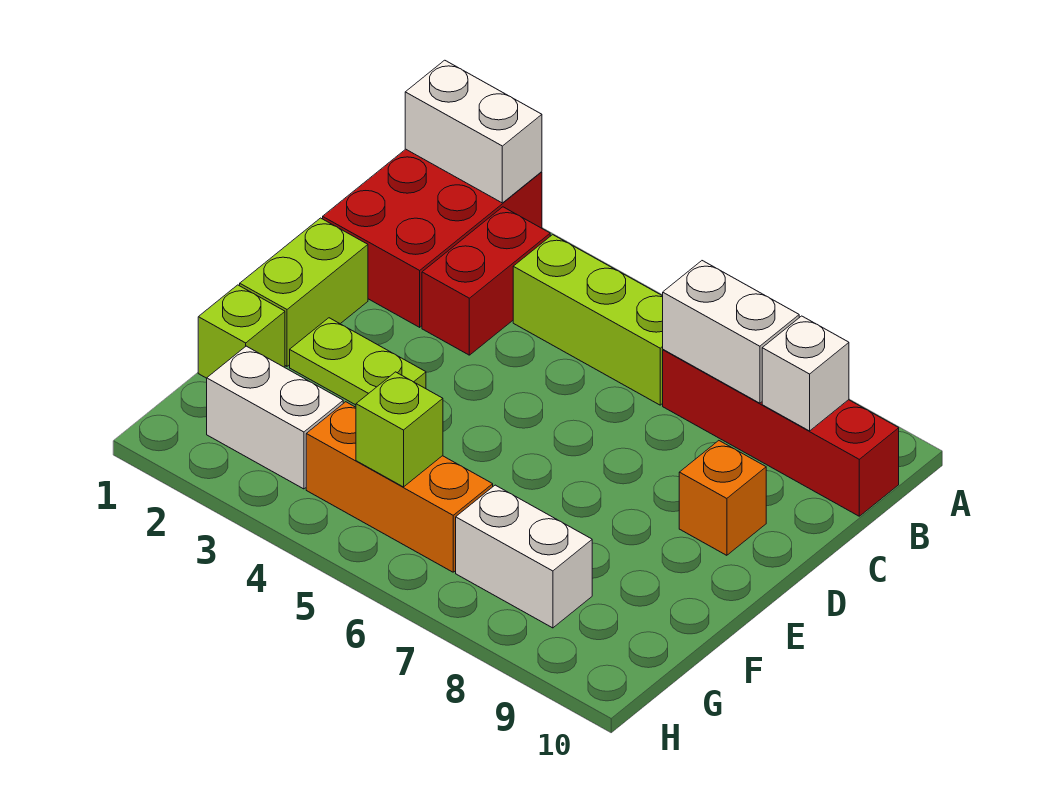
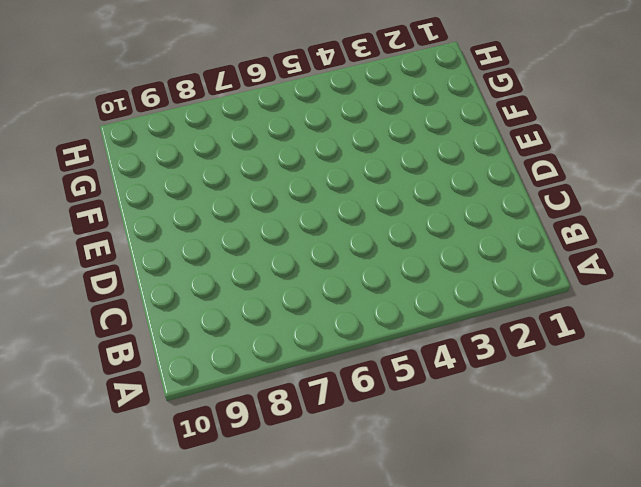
none -> red brick A1:C2 level 1
none -> red brick B3:C3 level 1
none -> lime brick B4:B6 level 1

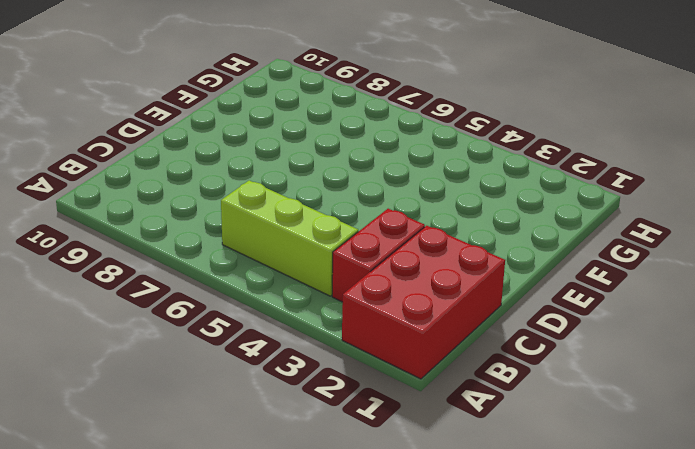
none -> red brick B7:B10 level 1
none -> lime brick D1:E1 level 1
none -> orange brick D9 level 1

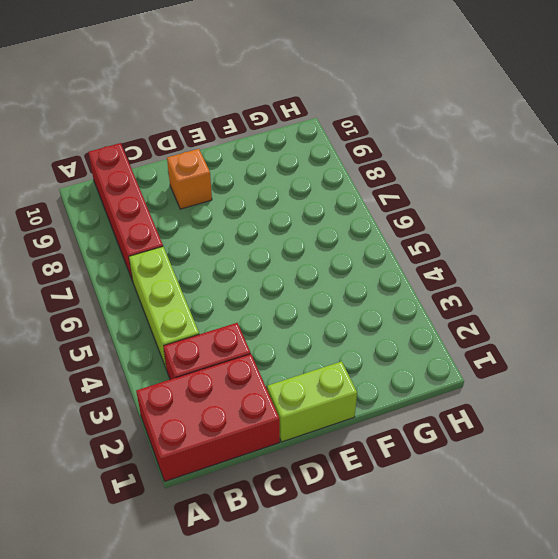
none -> lime plate E2:E3 level 1
none -> lime brick F1 level 1
none -> white brick G2:G3 level 1

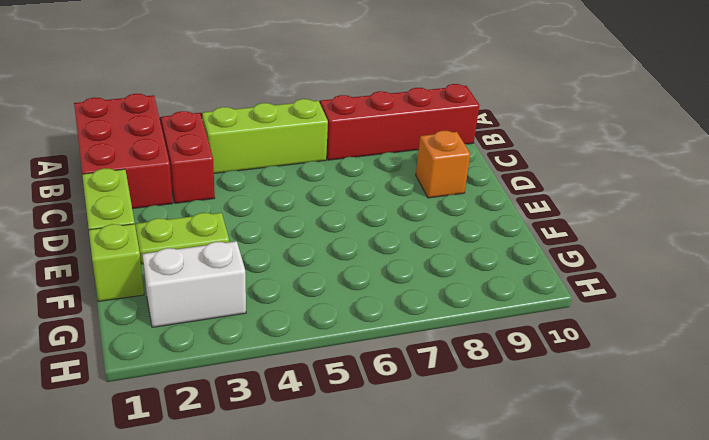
none -> orange brick G4:G6 level 1
none -> white brick G7:G8 level 1
none -> white brick A1:A2 level 2

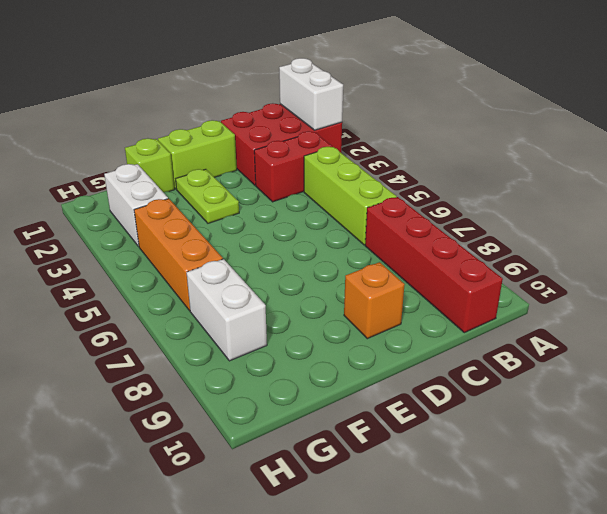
none -> white brick B7:B8 level 2
none -> white brick B9 level 2
none -> lime brick G5 level 2

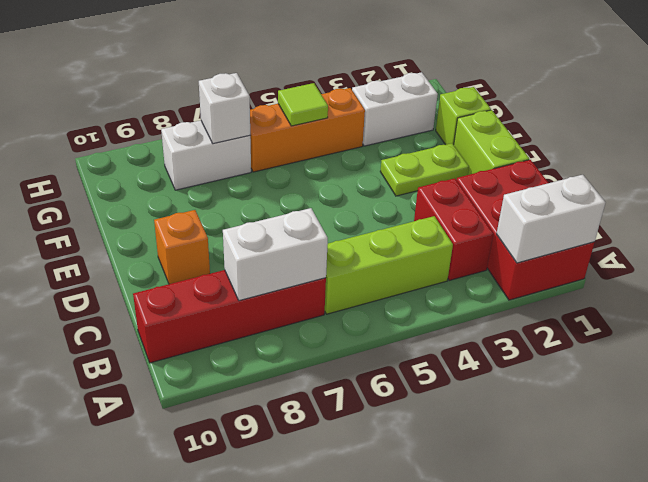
lime tile G5 level 2 -> lime brick G5 level 2
white brick G7 level 2 -> white brick B9 level 2

